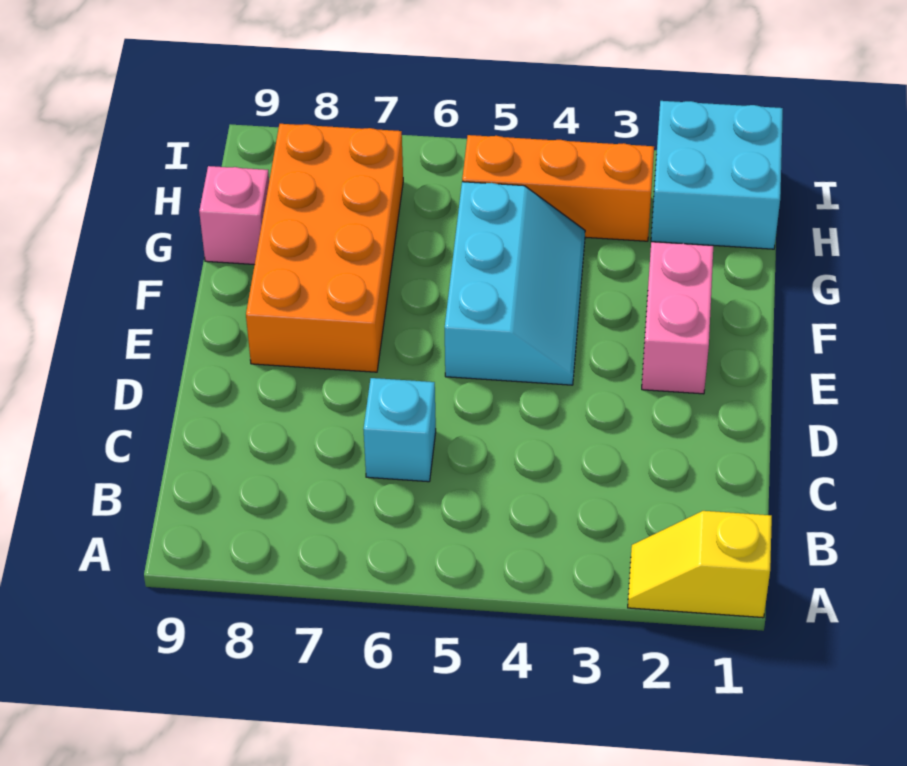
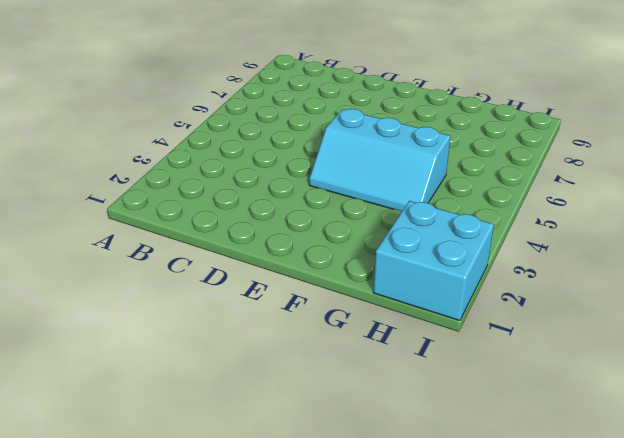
none -> yellow slope A1:A2 level 1 top 1
none -> cyan brick C6 level 1

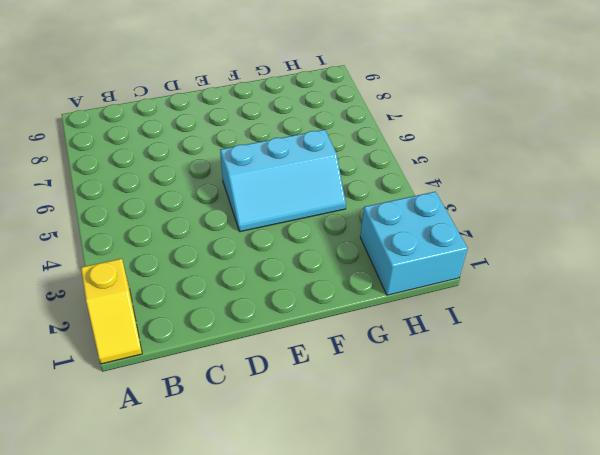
yellow slope A1:A2 level 1 top 2 -> yellow slope A1:A2 level 1 top 1
none -> cyan brick C6 level 1
none -> pink brick E2:F2 level 1

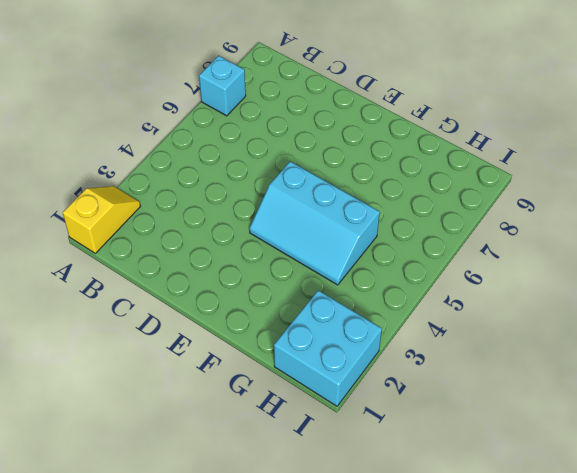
cyan brick A7 level 1 -> cyan brick C6 level 1
none -> pink brick E2:F2 level 1
none -> orange brick E7:H8 level 1

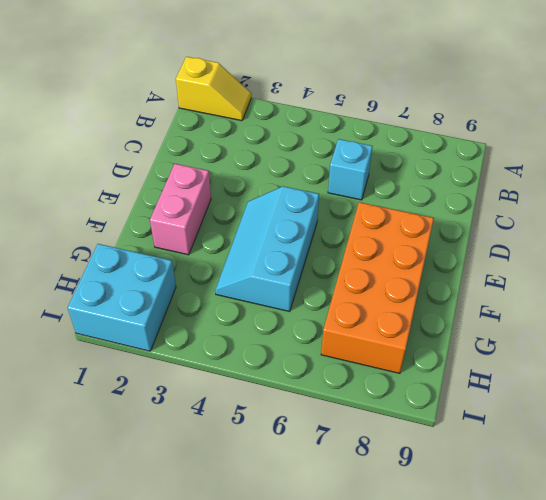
none -> pink brick G9 level 1
none -> orange brick H3:H5 level 1

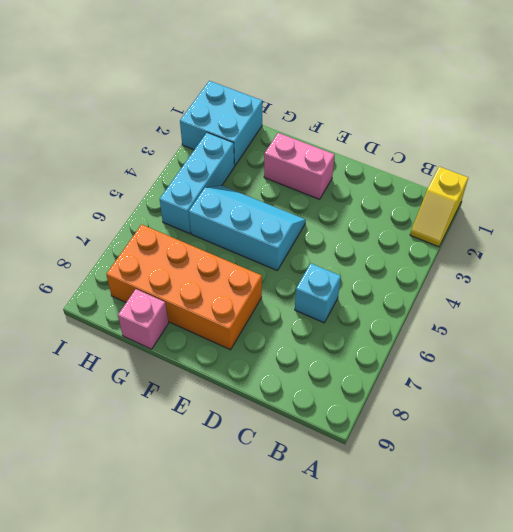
cyan brick H3:H5 level 1 -> orange brick H3:H5 level 1

